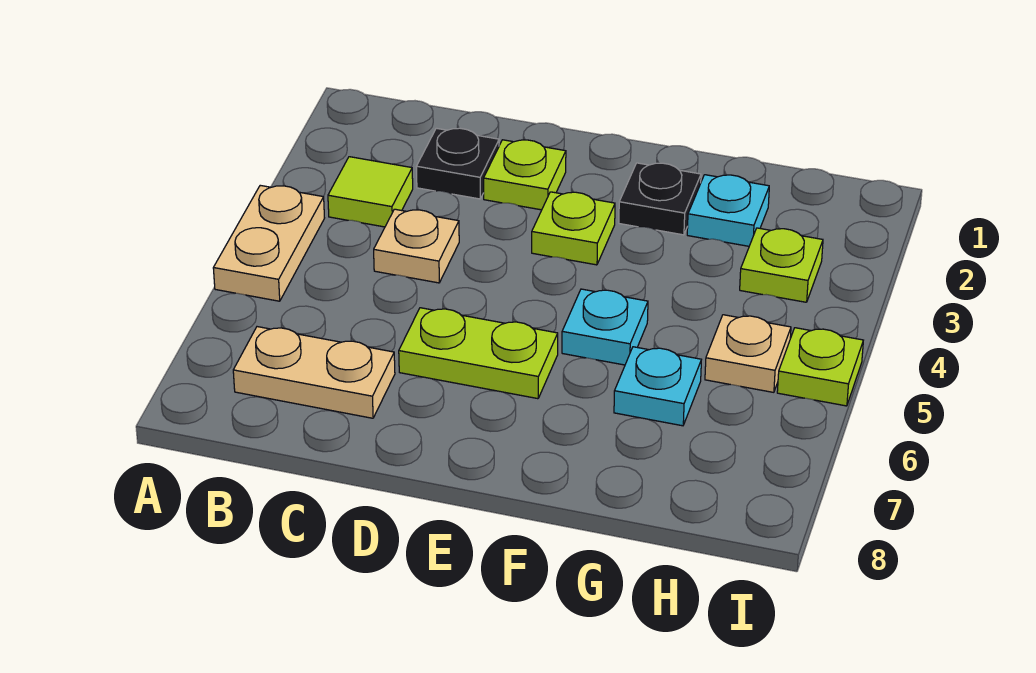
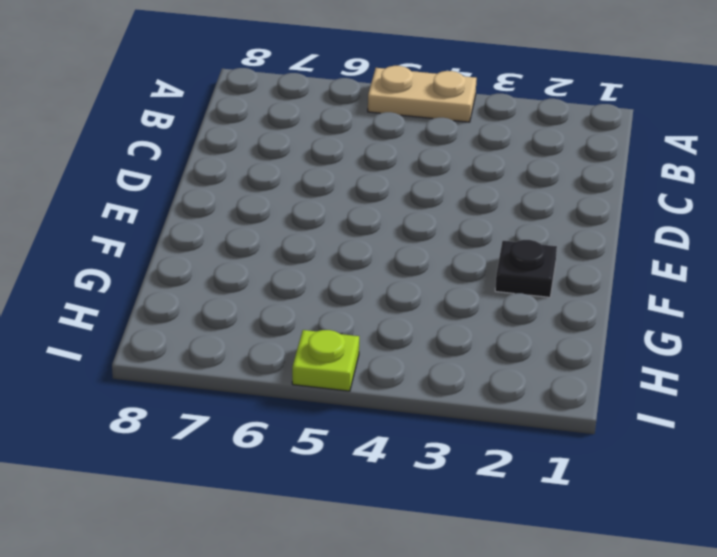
none -> lime tile B3 level 1
none -> tan plate B7:C7 level 1
none -> black plate C2 level 1

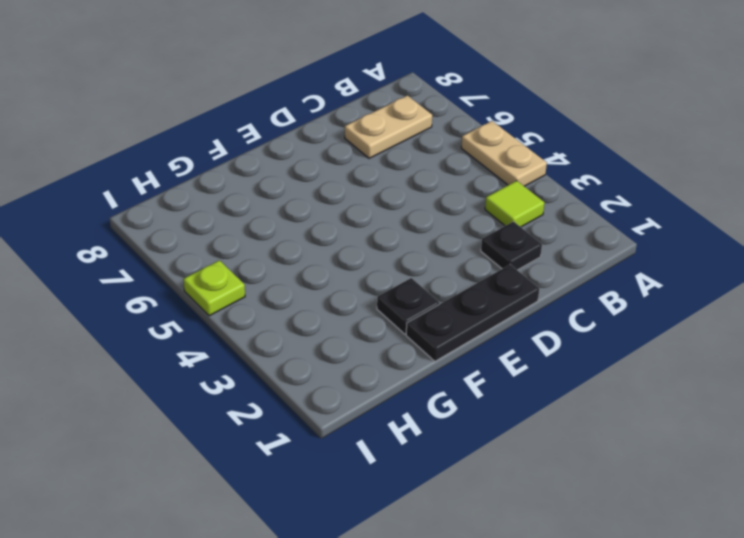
black plate D1:F1 level 1 -> none
none -> tan plate C4 level 1
none -> lime plate D2 level 1
none -> lime plate D6:E6 level 1

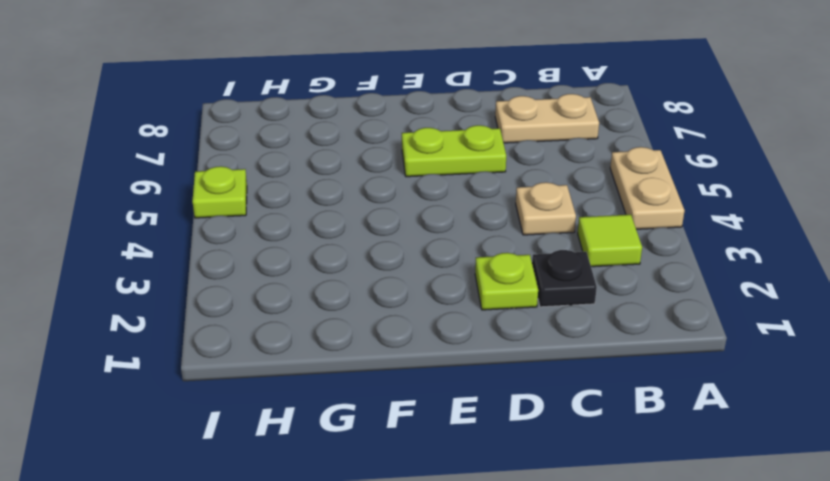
none -> lime plate E3 level 1
none -> black plate F2 level 1
none -> cyan plate F5 level 1

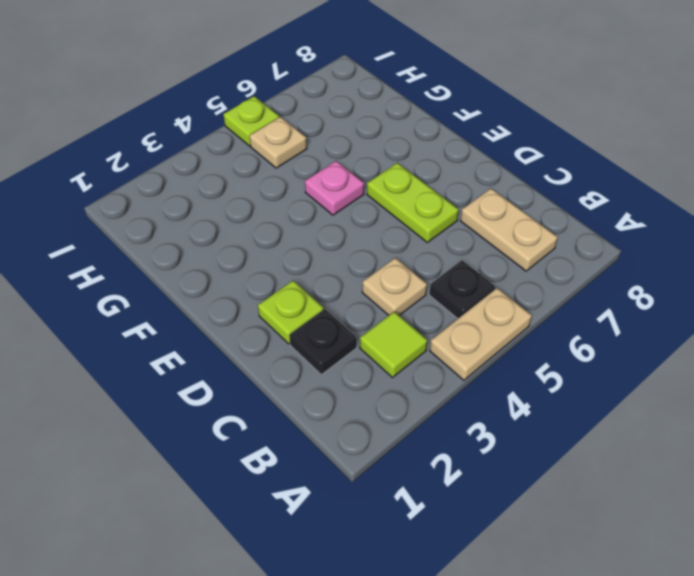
black plate B5 level 1 -> black plate F2 level 1
pink plate F5 level 1 -> cyan plate F5 level 1
none -> lime plate E3 level 1
none -> cyan plate G2 level 1
none -> cyan plate G6 level 1

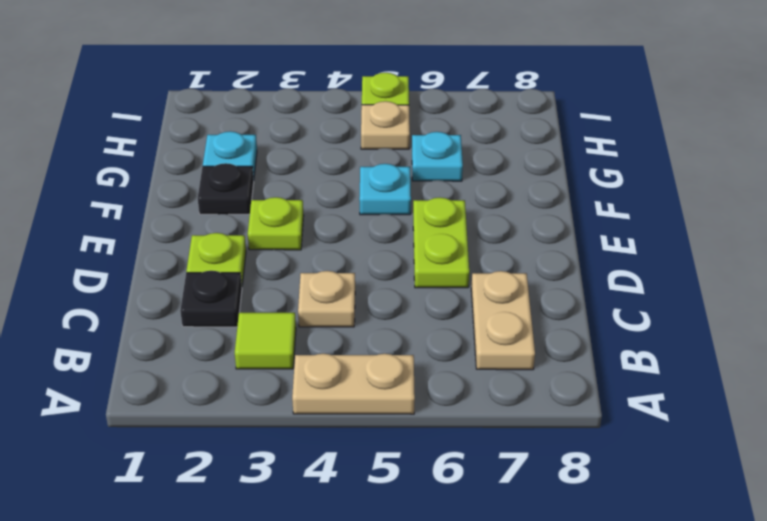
none -> lime plate H3 level 1

